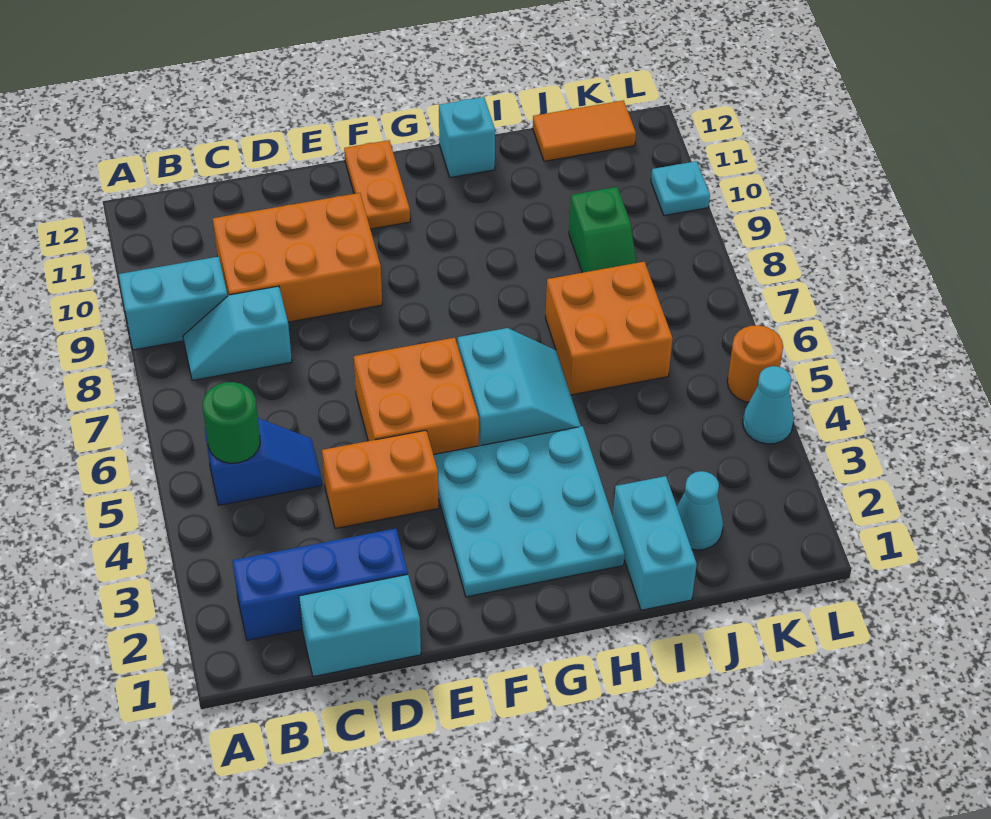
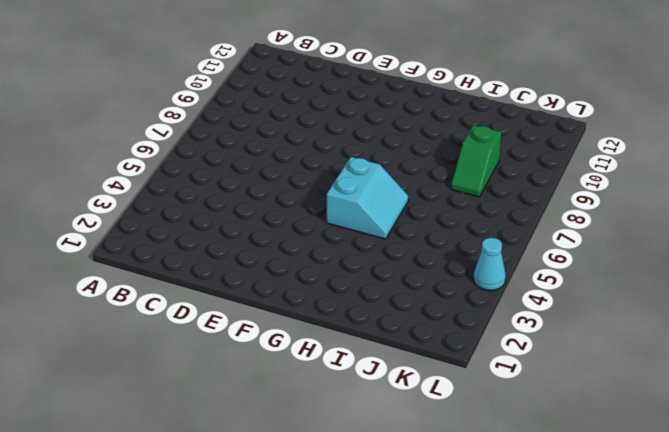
none -> cyan brick A9:B9 level 1
none -> blue brick B2:D2 level 1
none -> blue slope B5:C5 level 1 top B

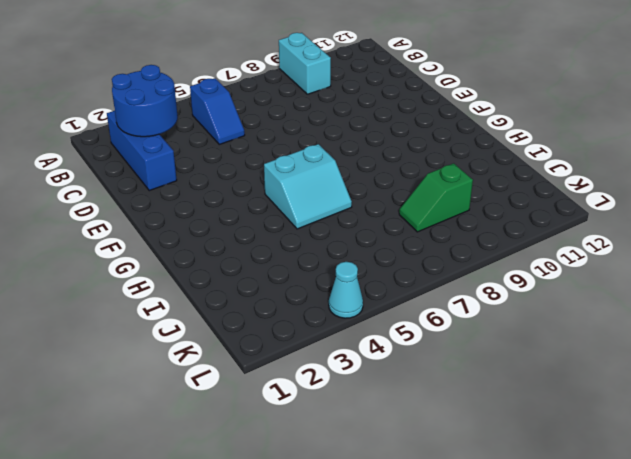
blue round brick B2:C3 level 2 -> none
none -> cyan slope B8:C8 level 1 top C
none -> cyan brick C1:D1 level 1
none -> orange brick C9:E10 level 1

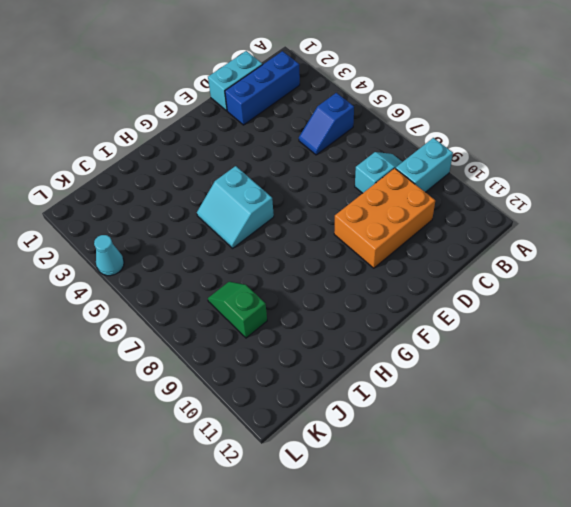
none -> orange brick D4:E4 level 1
none -> orange brick E5:F6 level 1
none -> cyan plate F2:H4 level 1

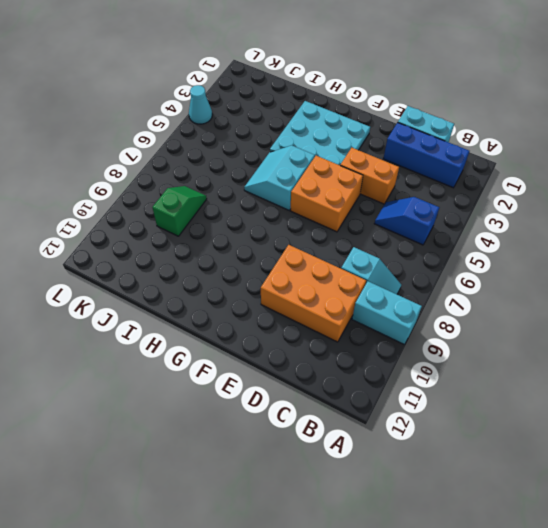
none -> orange plate F11:F12 level 1
none -> cyan brick H12 level 1
none -> cyan brick I1:I2 level 1

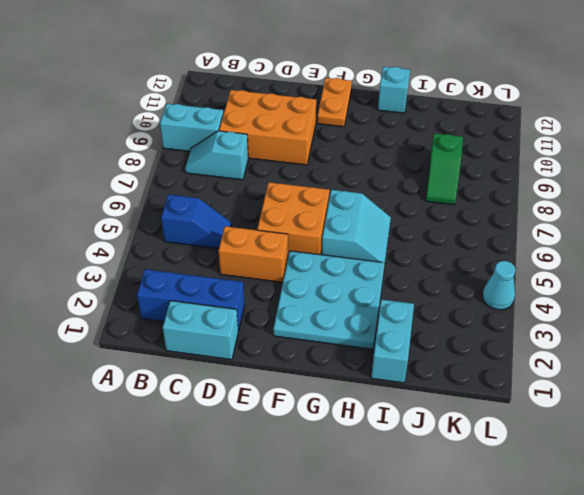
none -> orange brick I6:J7 level 1
none -> cyan cone J2 level 1
none -> orange tile J12:K12 level 1

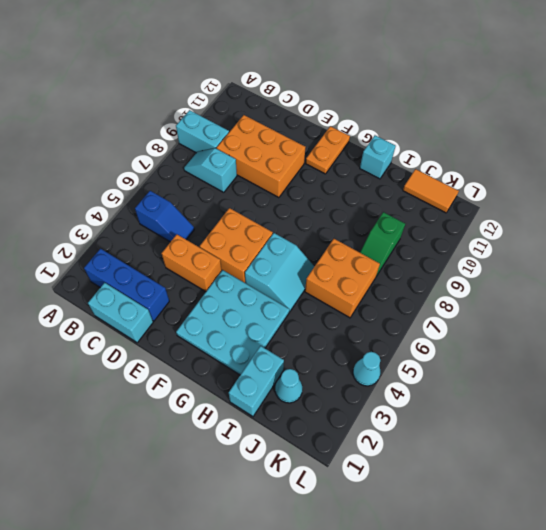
none -> orange round brick L5 level 1
none -> cyan plate L10 level 1
none -> green round brick B5 level 2

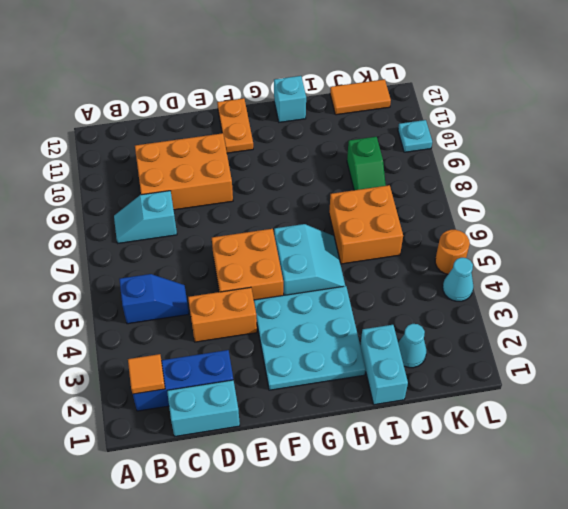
orange tile B2 level 2 -> none
none -> cyan brick A9:B9 level 1
none -> green round brick B5 level 2

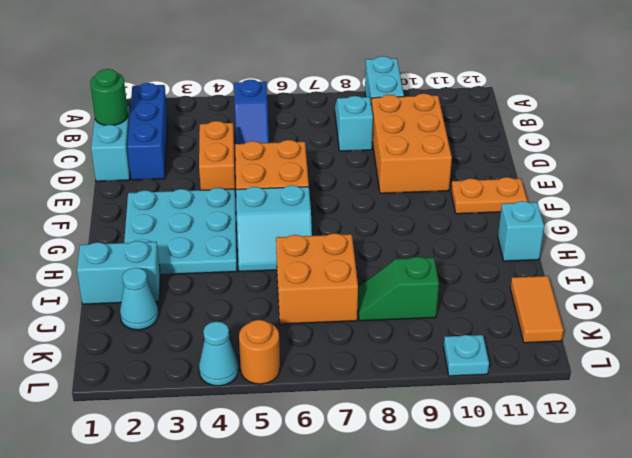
green round brick C1 level 2 -> green round brick B5 level 2

